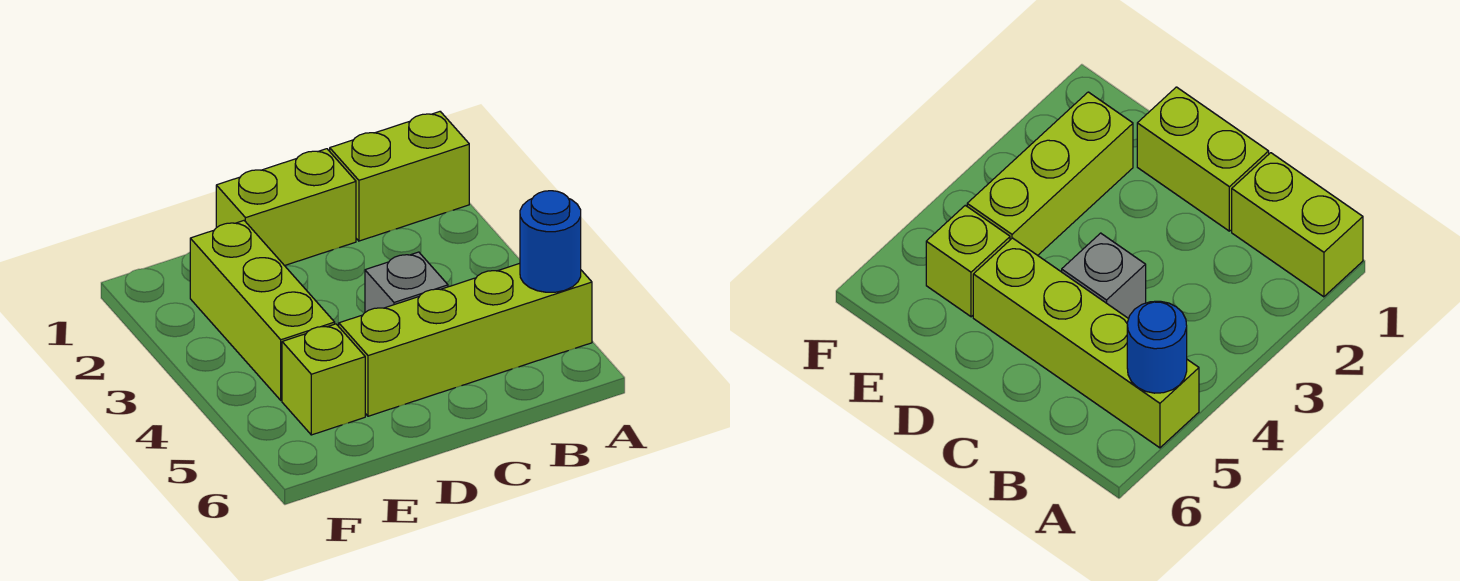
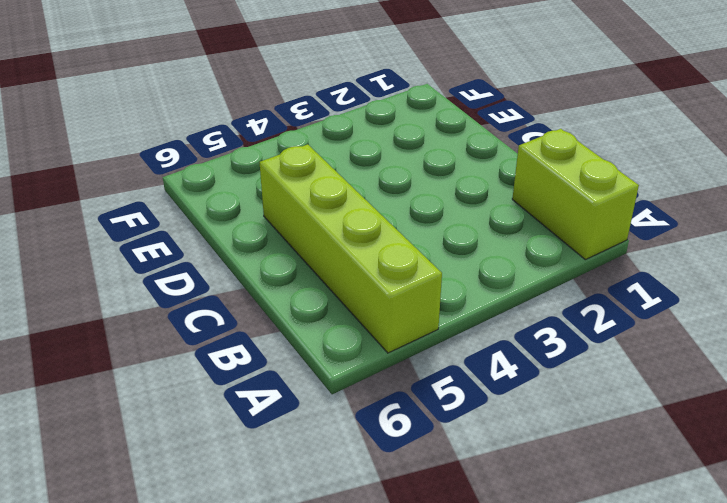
none -> lime brick C1:D1 level 1
none -> grey brick C4 level 1

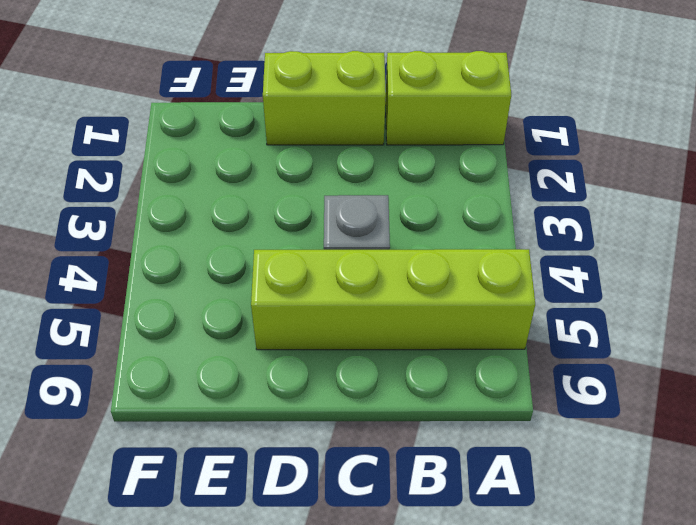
none -> lime brick E2:E4 level 1
none -> lime brick E5 level 1

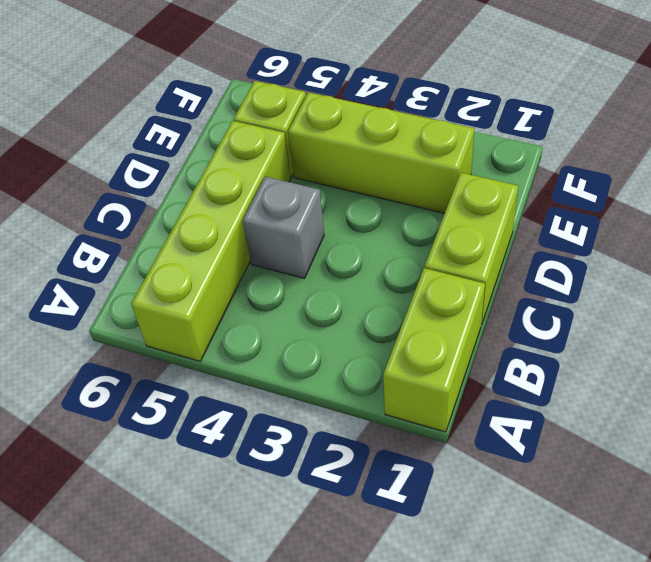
none -> blue round brick A5 level 2

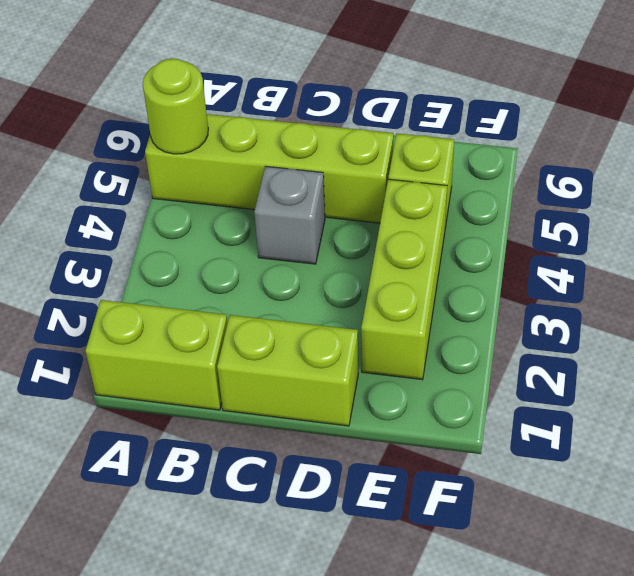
lime round brick A5 level 2 -> blue round brick A5 level 2

